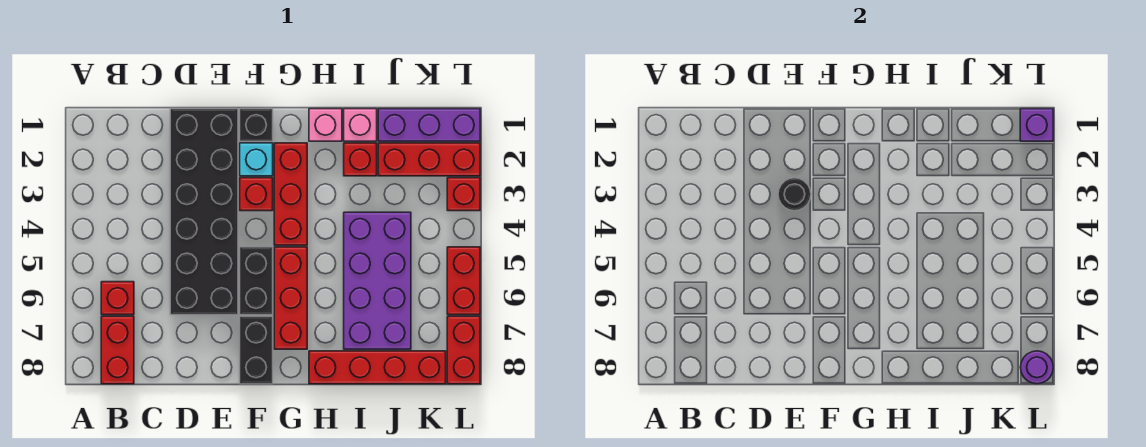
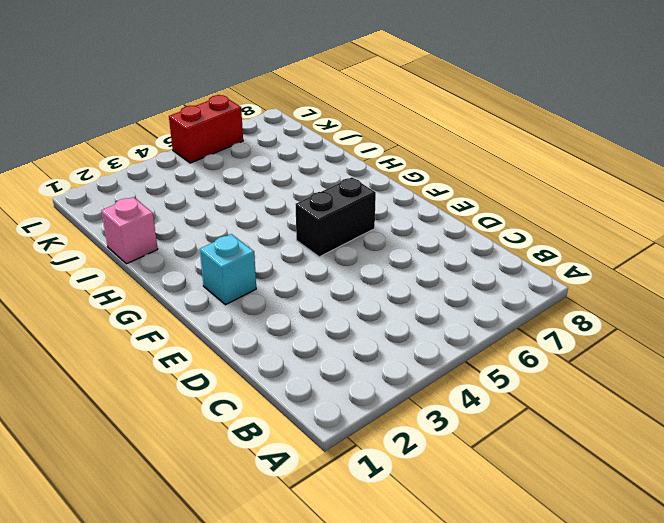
none -> red brick B6 level 1
none -> red brick B7:B8 level 1
none -> black brick D1:E6 level 1

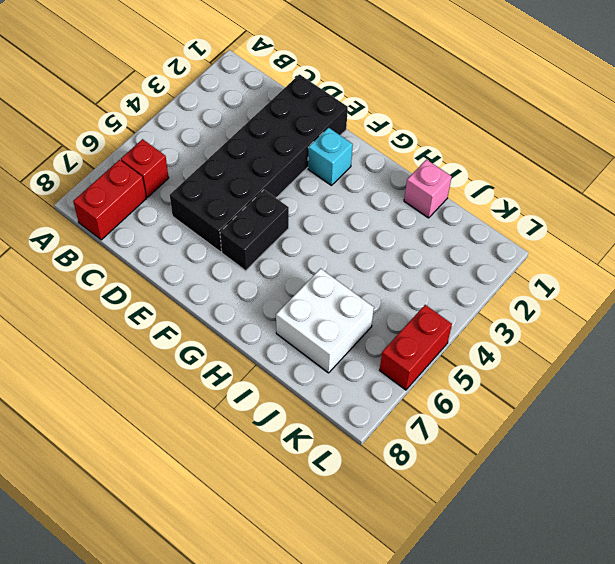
white brick I6:J7 level 1 -> purple brick I4:J7 level 1
none -> black brick F1 level 1
none -> red brick F3 level 1
none -> black brick F7:F8 level 1

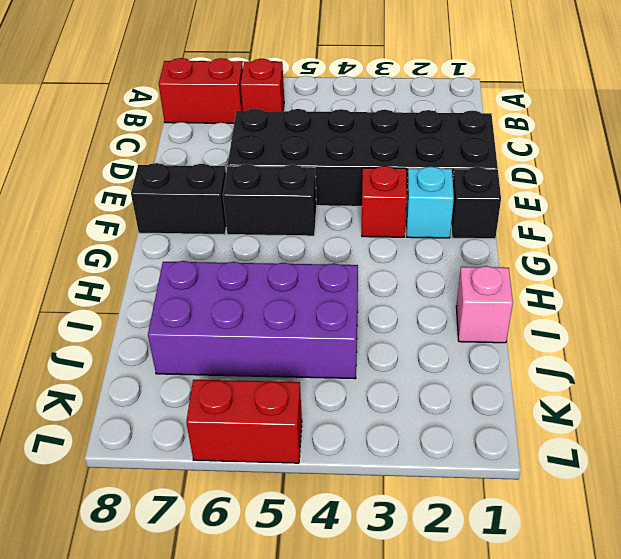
none -> red brick G2:G4 level 1
none -> red brick G5:G7 level 1
none -> pink brick H1 level 1

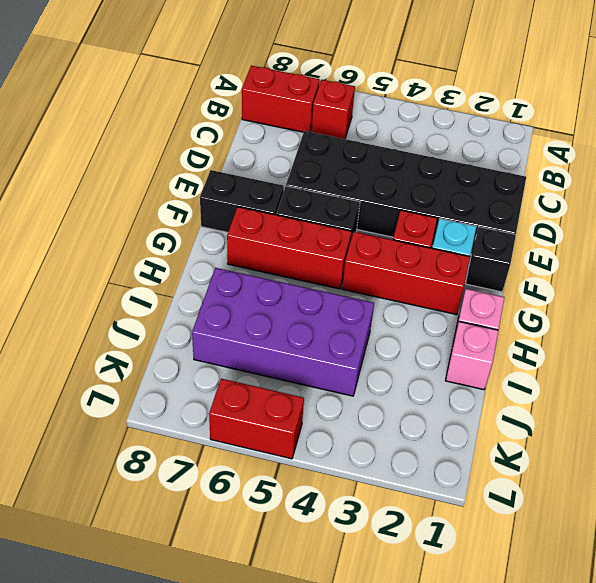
none -> red brick H8:K8 level 1
none -> red brick I2 level 1
none -> purple brick J1:L1 level 1

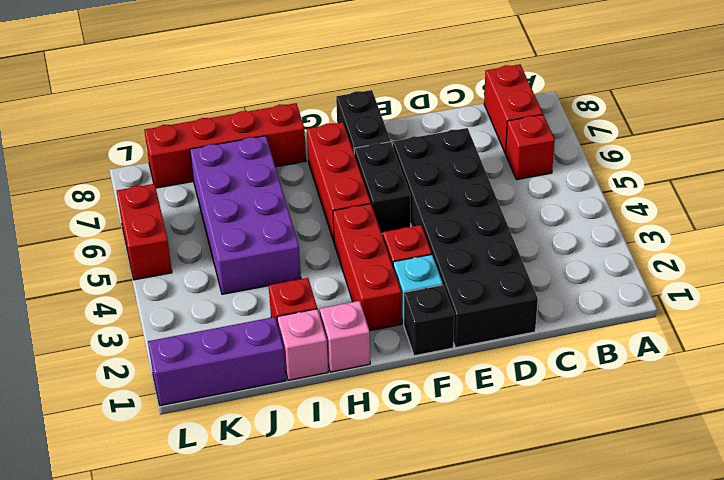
none -> red brick J2:L2 level 1
none -> red brick L3 level 1
none -> red brick L7:L8 level 1

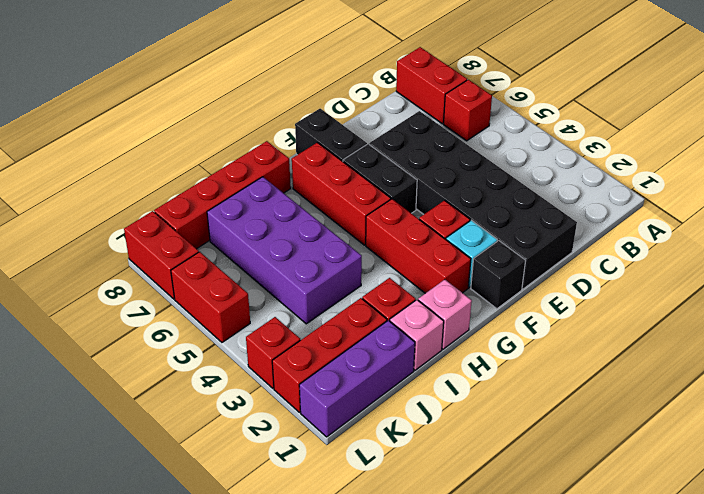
none -> black round brick E3 level 2
none -> purple brick L1 level 2
none -> purple round brick L8 level 2

